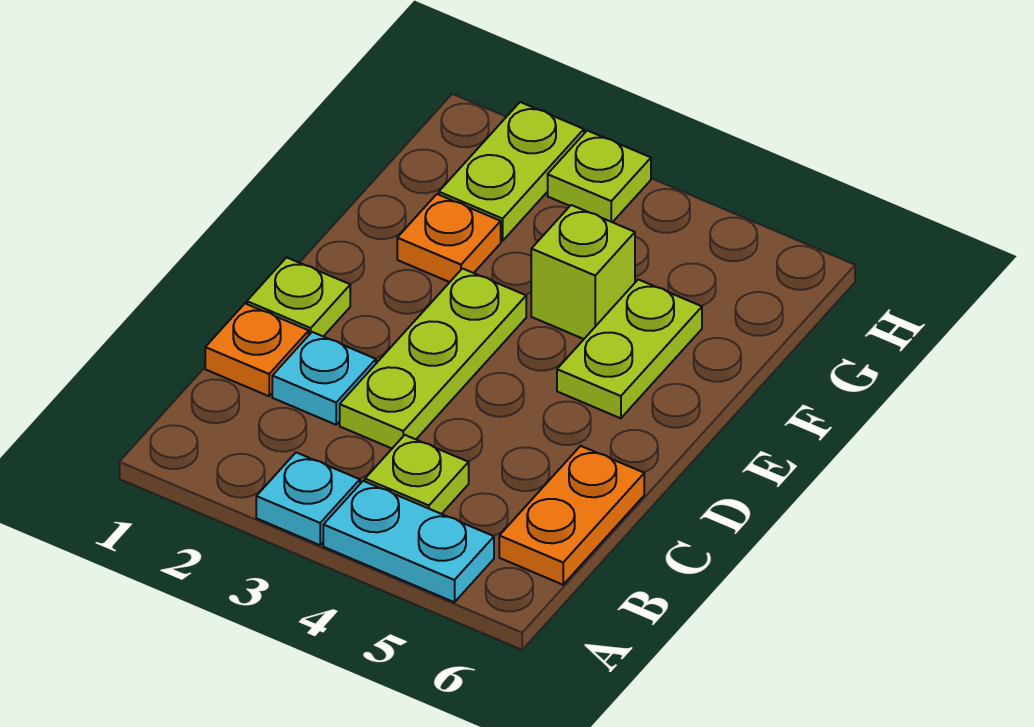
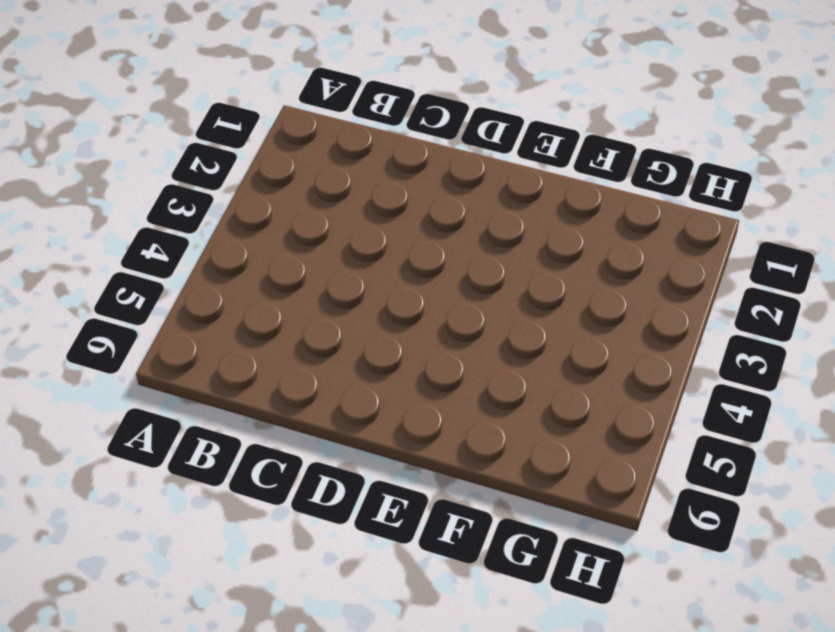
none -> cyan plate A3 level 1
none -> cyan plate A4:A5 level 1
none -> lime plate B4 level 1

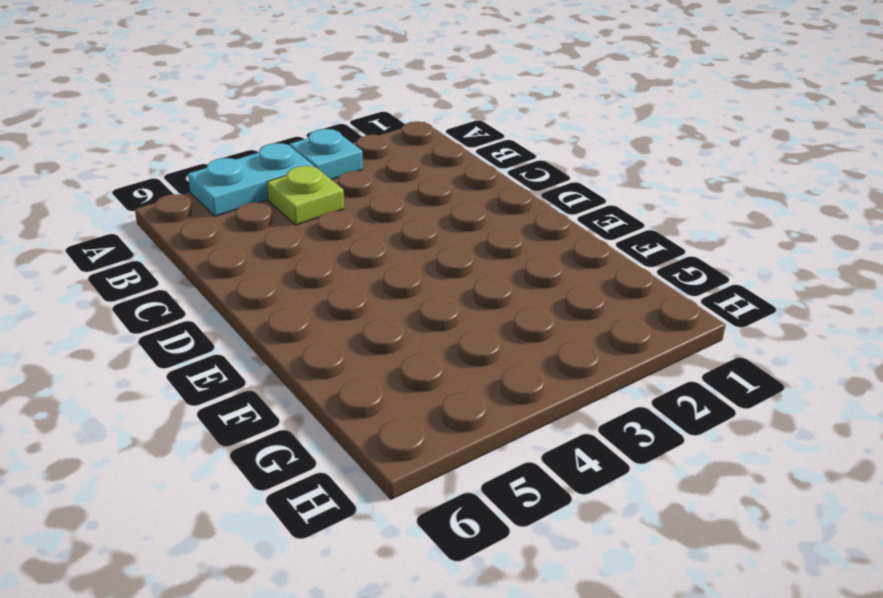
none -> orange plate B6:C6 level 1
none -> orange plate C1 level 1
none -> cyan plate C2 level 1

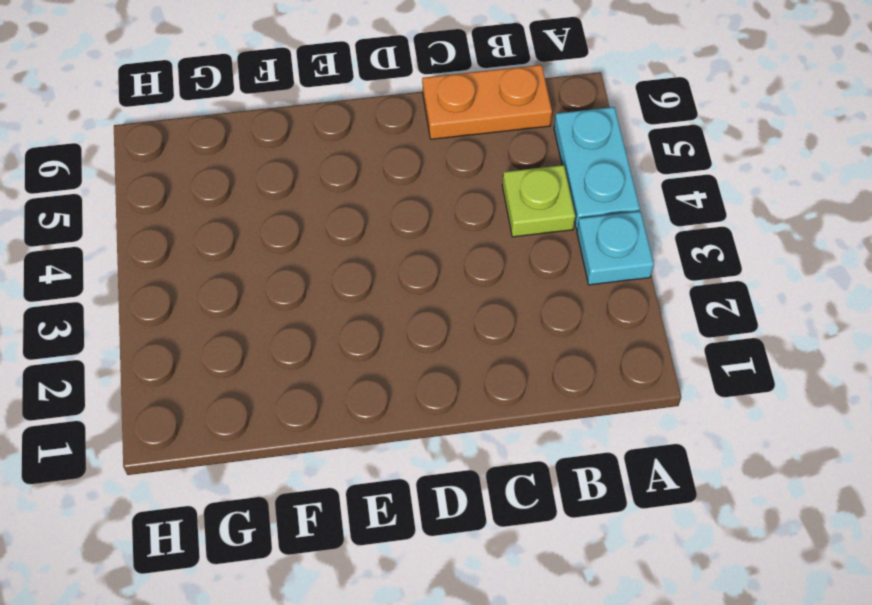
none -> orange plate C1 level 1
none -> cyan plate C2 level 1
none -> lime plate C3:E3 level 1

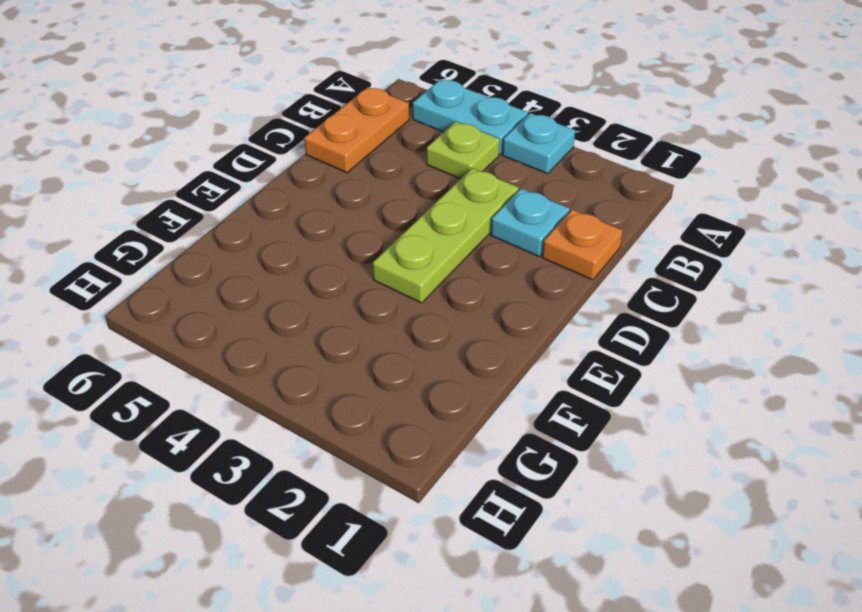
none -> lime plate D1 level 1
none -> lime plate E5:F5 level 1
none -> orange plate F2 level 1

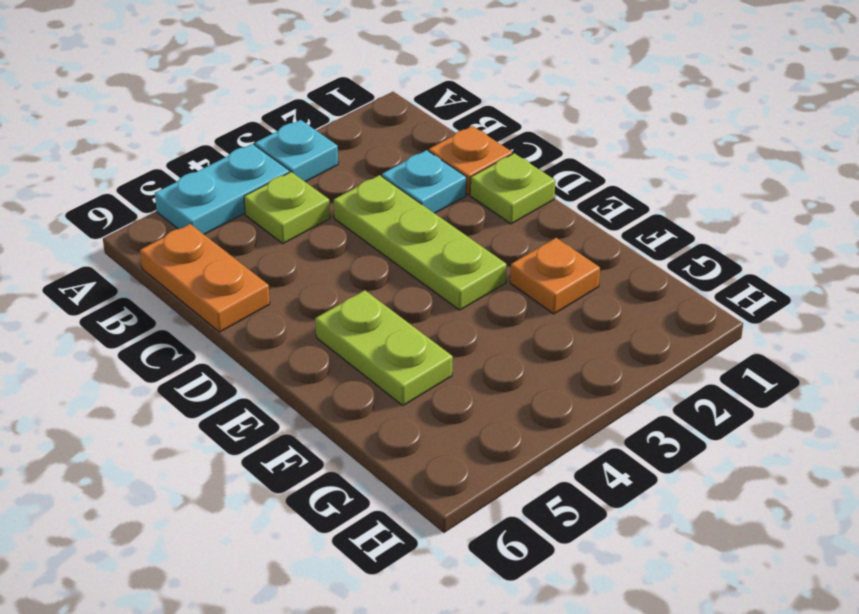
none -> lime brick F4 level 1
none -> lime plate G2:H2 level 1
none -> lime plate H3 level 1

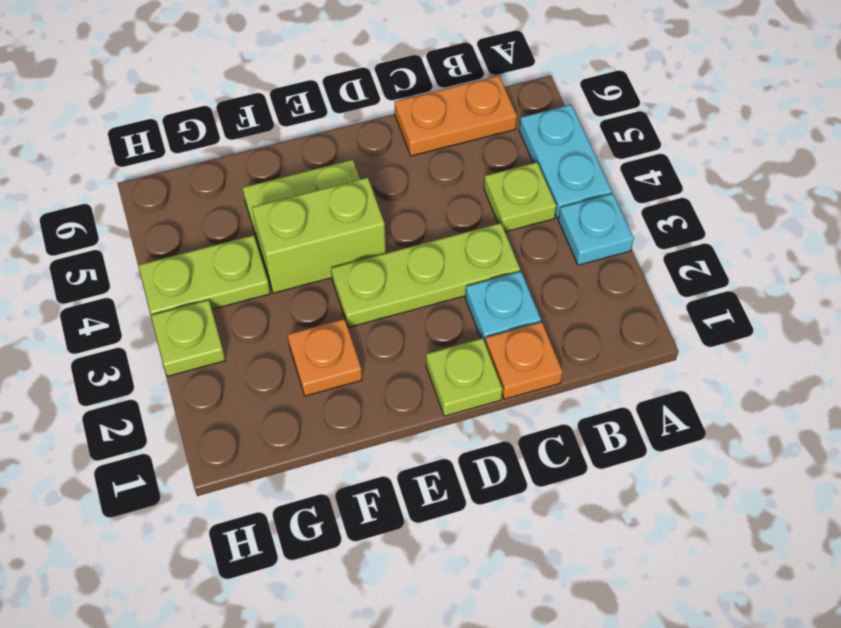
lime brick E4:F4 level 1 -> lime brick F4 level 1
lime plate G4:H4 level 1 -> lime plate G2:H2 level 1

